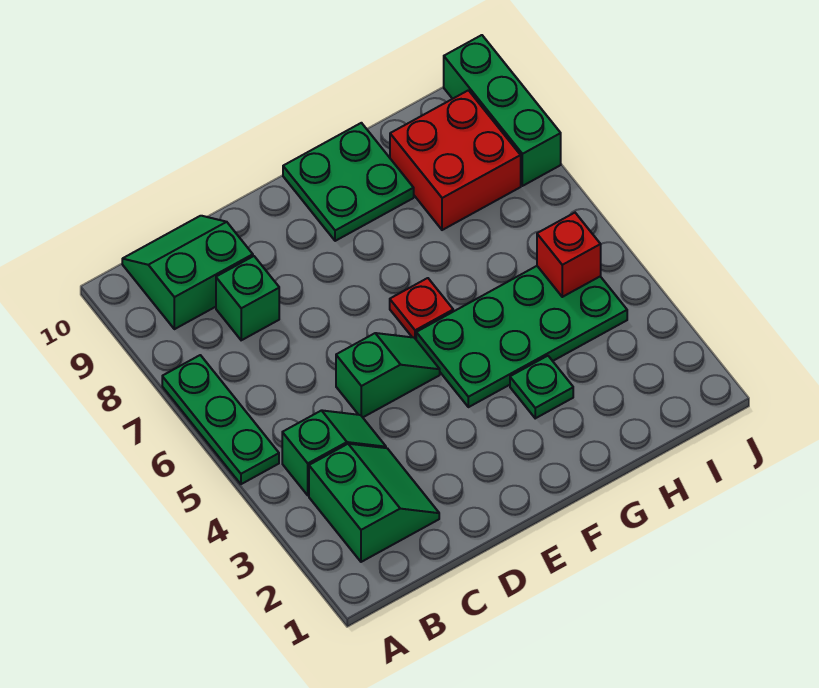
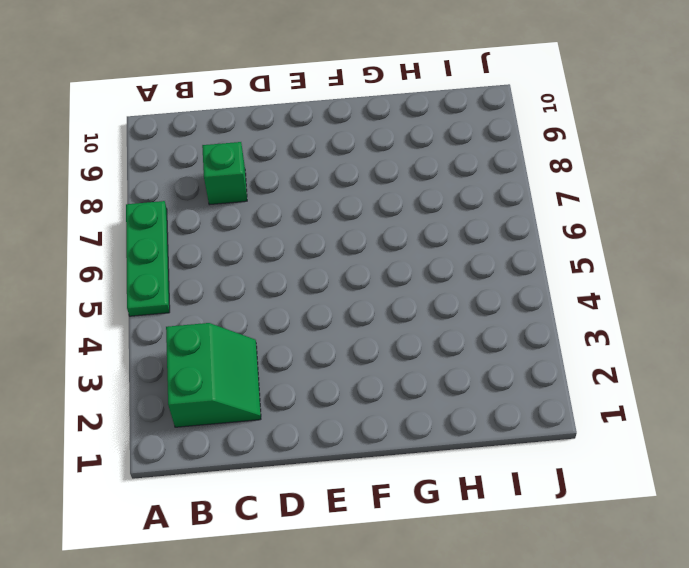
none -> green slope B4:C4 level 1 top B
none -> green slope B9:C10 level 1 top 9
none -> green slope D5:E5 level 1 top D

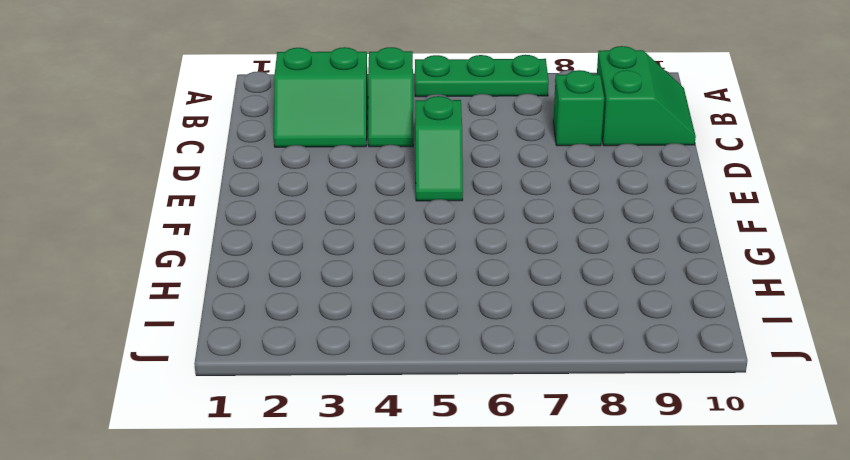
none -> green plate F4:I5 level 1
none -> red plate F6 level 1
none -> green plate F9:G10 level 1

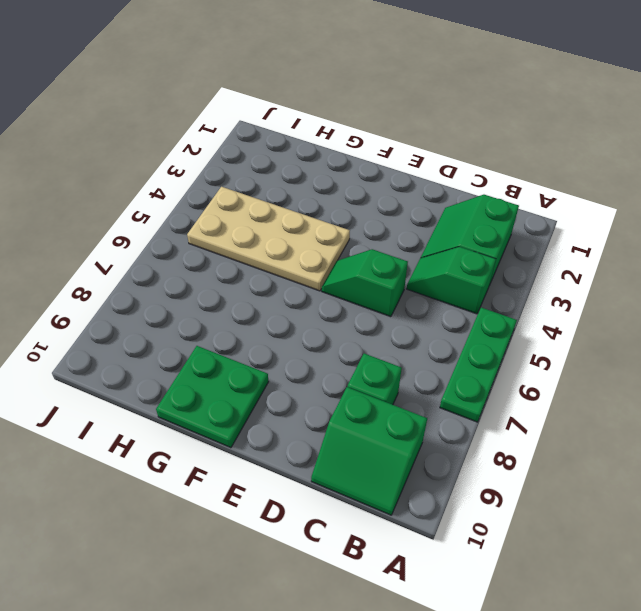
tan plate F4:I5 level 1 -> green plate F4:I5 level 1
none -> red plate F6 level 1
none -> green plate G3 level 1
none -> red brick H8:I9 level 1

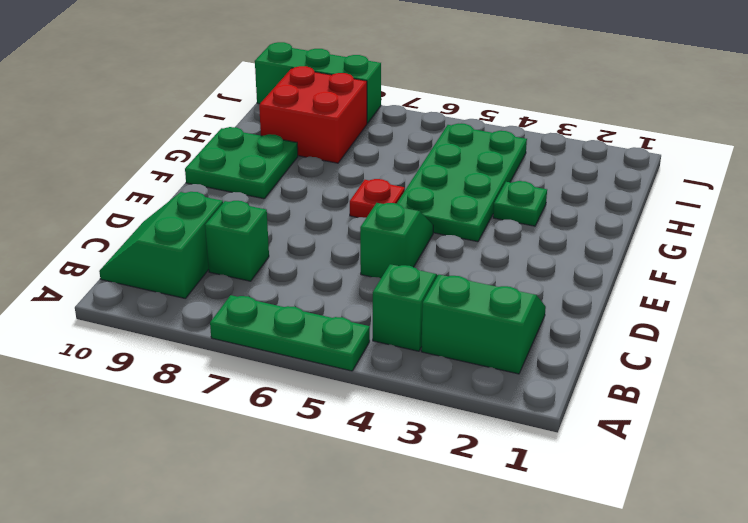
none -> red brick I5 level 2

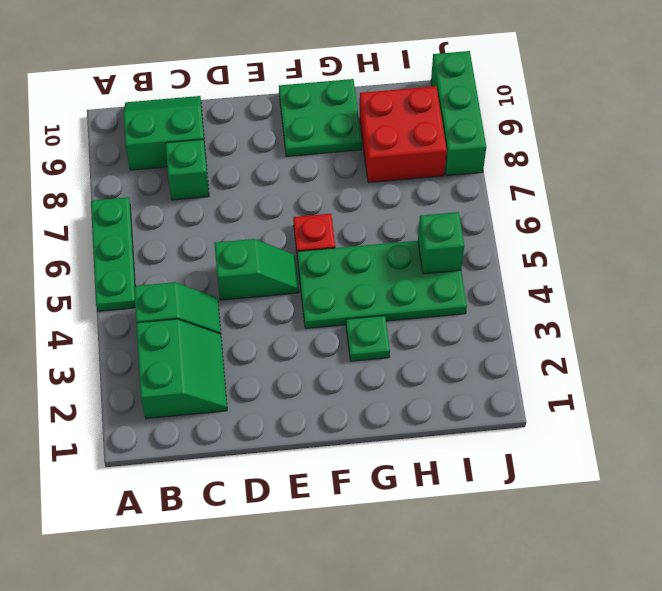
green brick I5 level 2 -> red brick I5 level 2

